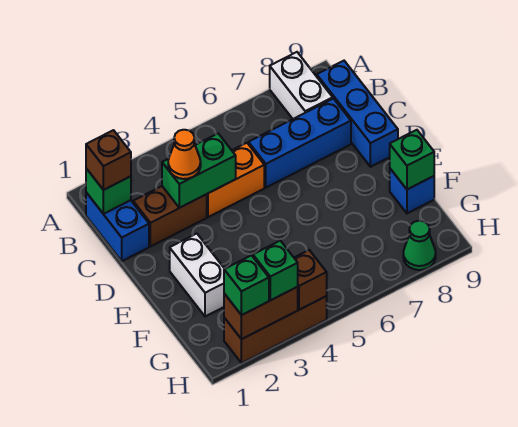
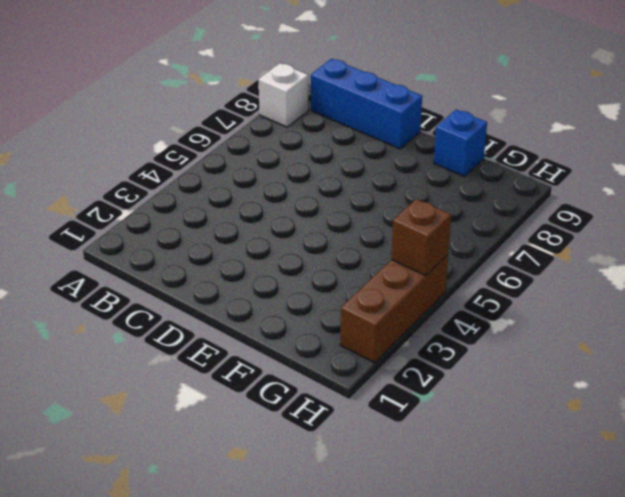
white brick A8 level 1 -> white brick A8:B8 level 1
none -> blue brick B1:C1 level 1
none -> brown brick C2:C3 level 1
none -> orange brick C4:C5 level 1

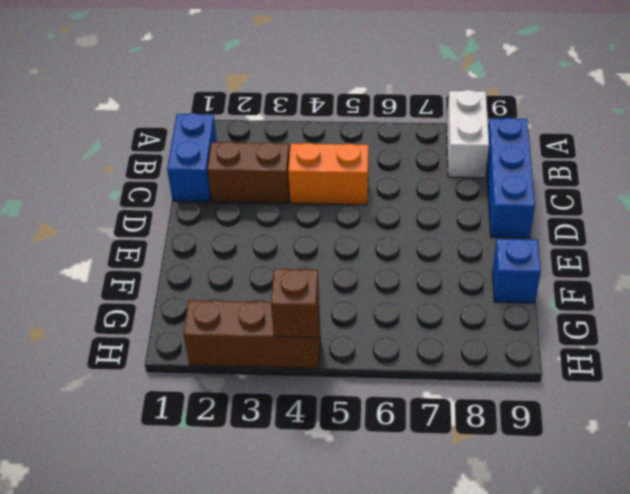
none -> blue brick C6:C8 level 1
none -> white brick E2:F2 level 1
none -> green cone H8 level 1

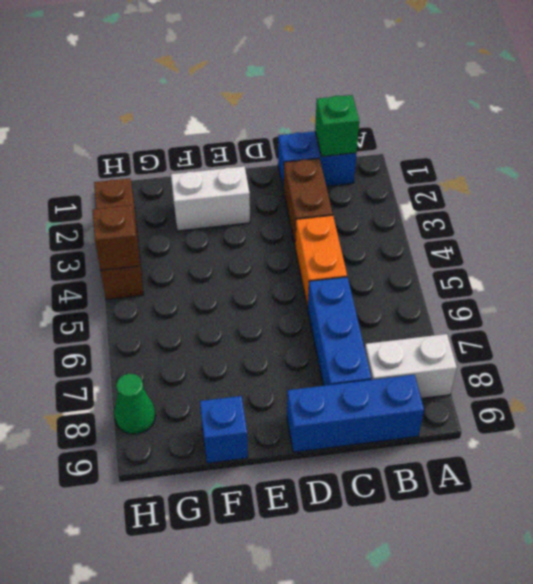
none -> green brick C3:C4 level 2
none -> green brick F9 level 2
none -> brown brick H2:H3 level 2

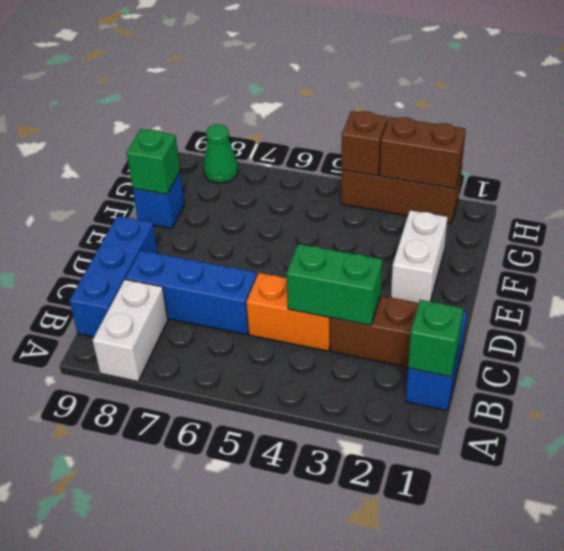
none -> brown brick B1 level 3
none -> orange cone C3 level 3
none -> green brick H2 level 3

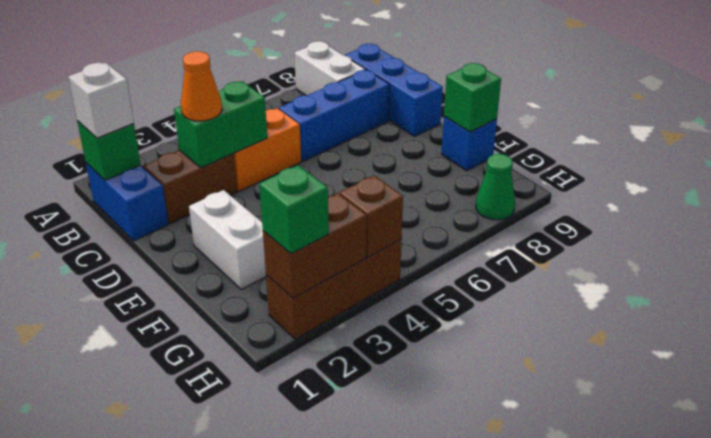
white brick B1 level 3 -> brown brick B1 level 3
none -> green brick H3 level 3

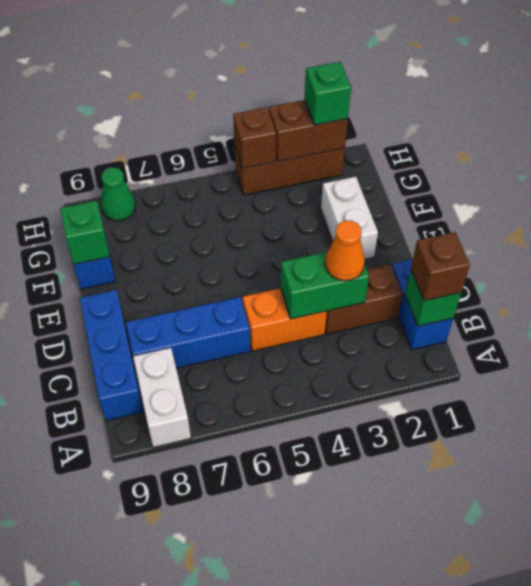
none -> green brick H3 level 3

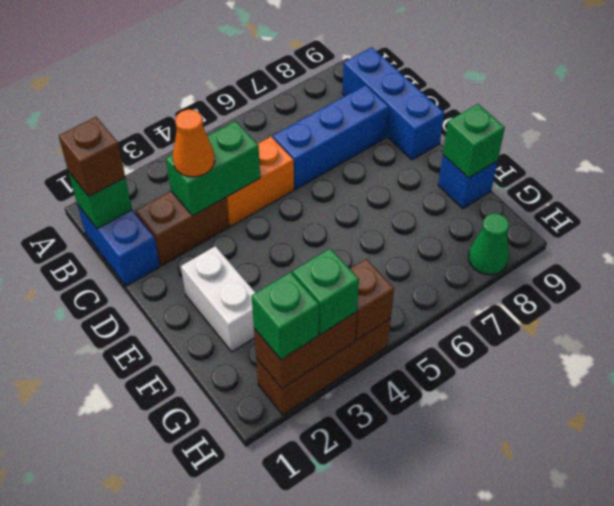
none -> white brick A8:B8 level 1

